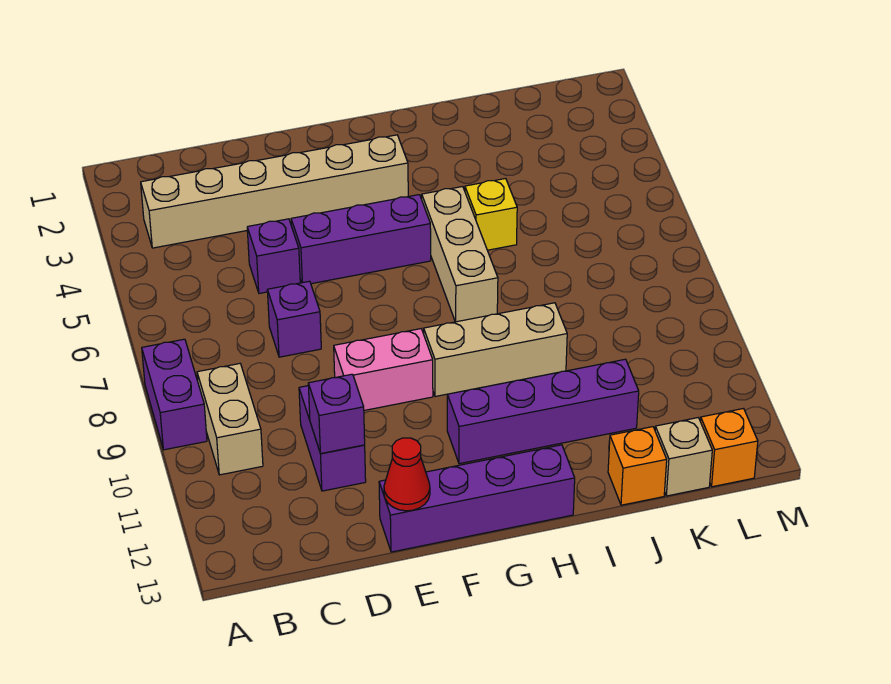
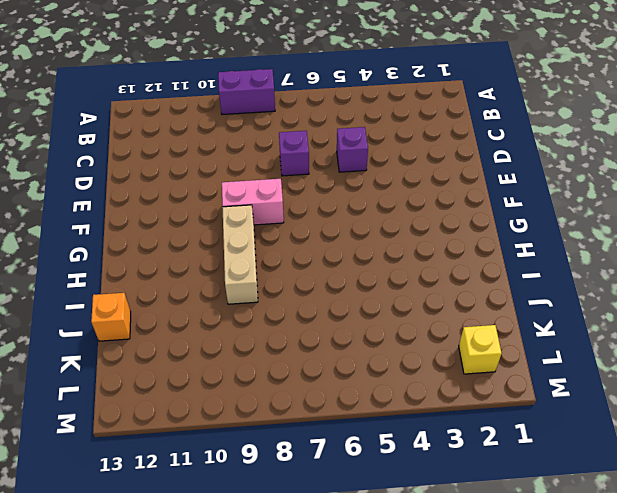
pink brick F8:F9 level 1 -> pink brick E9:F9 level 1
yellow brick L2 level 1 -> yellow brick I5 level 1
none -> tan brick B3:G3 level 1
none -> tan brick B9:B10 level 1
none -> purple brick D10:D11 level 1

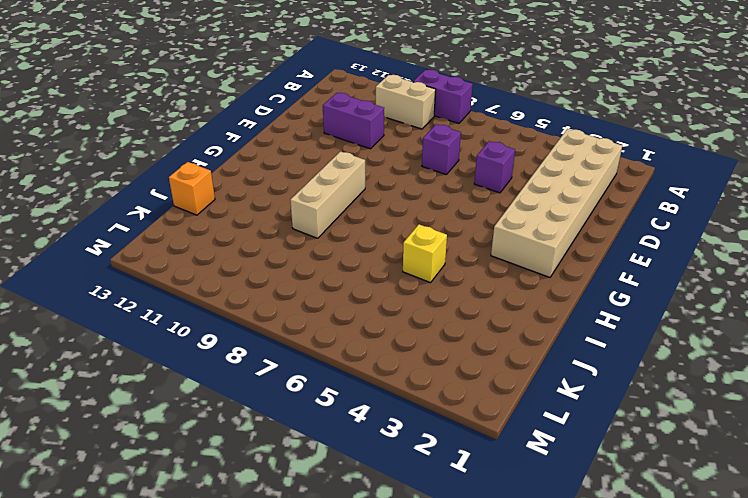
tan brick B2:G3 level 1 -> tan brick B3:G3 level 1
none -> purple brick E5:G5 level 1
none -> pink brick E9:F9 level 1
none -> purple brick E13:H13 level 1

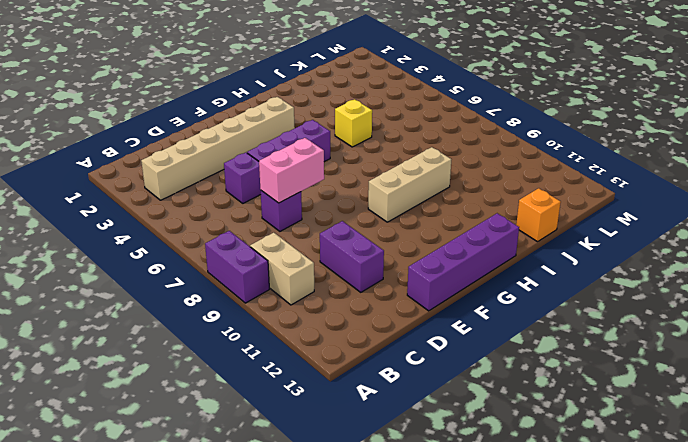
pink brick D7:E7 level 2 -> pink brick E9:F9 level 1
none -> purple brick G11:J11 level 1
none -> tan brick H5:H7 level 1
none -> tan brick K13 level 1

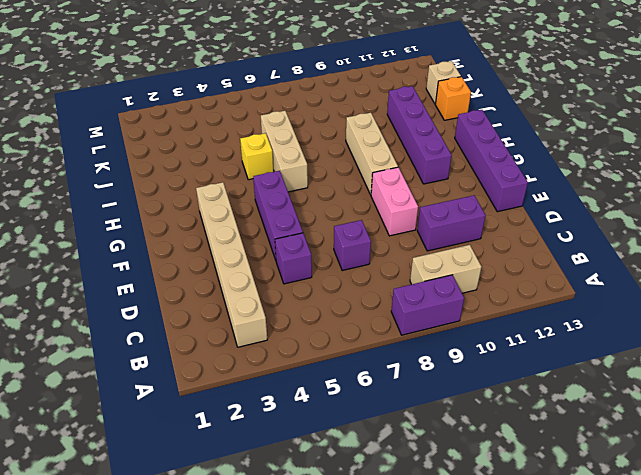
tan brick H6:J6 level 1 -> tan brick H5:H7 level 1
none -> orange brick L13 level 1
none -> purple brick D11 level 2
none -> red cone E13 level 2

